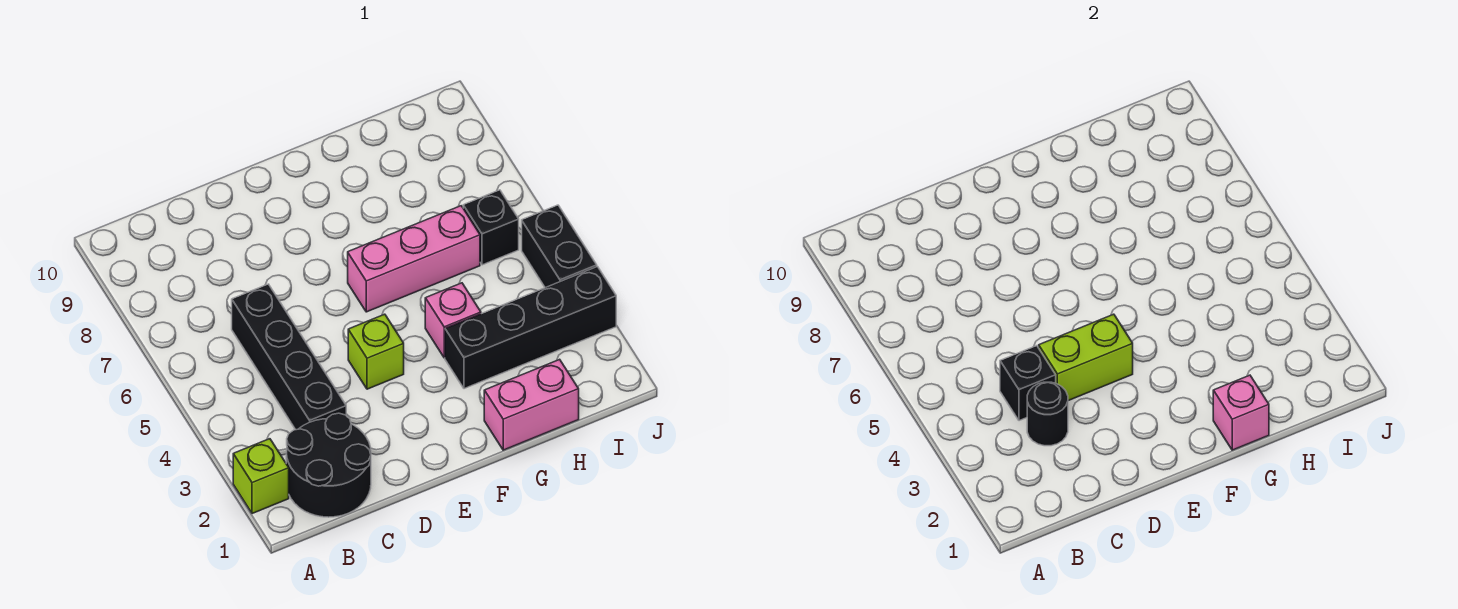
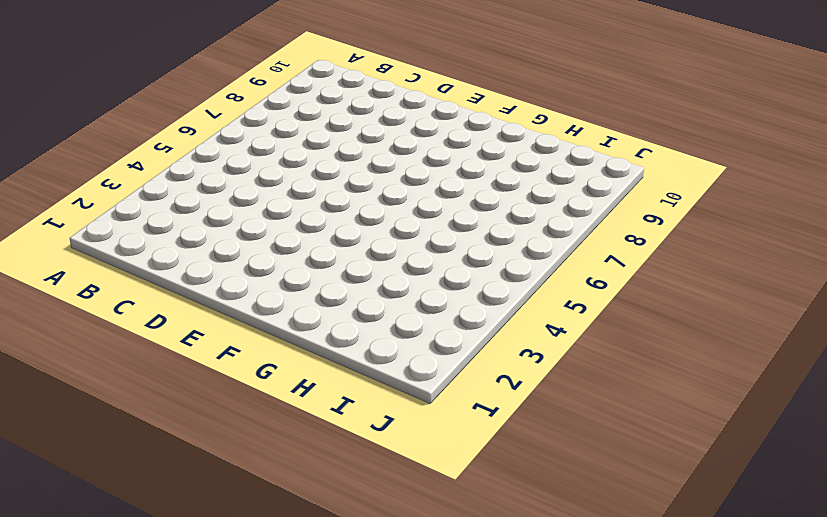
none -> lime brick A2 level 1
none -> black round brick B1:C2 level 1
none -> black brick C3:C6 level 1

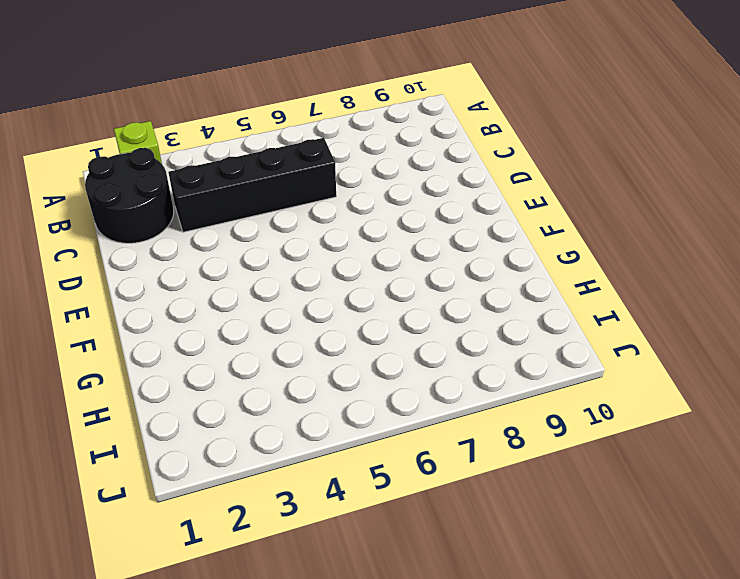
none -> lime brick E4 level 1
none -> pink brick F6:H6 level 1
none -> pink brick G1:H1 level 1

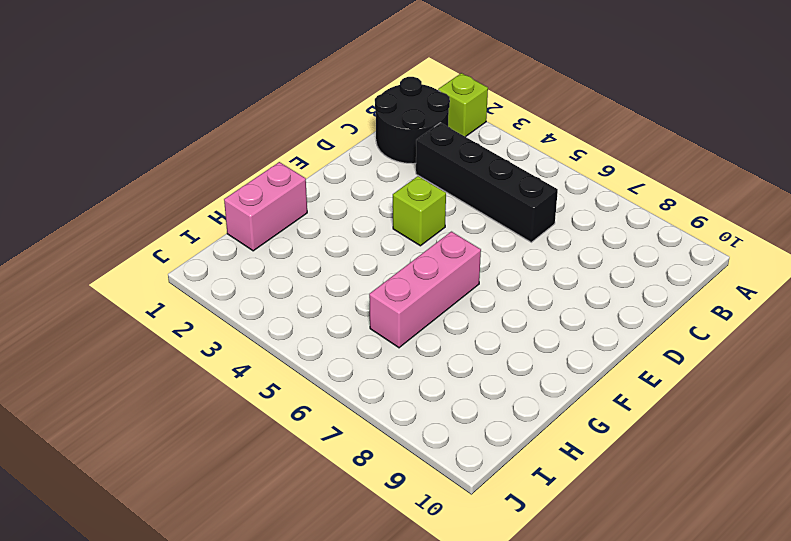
none -> black brick G3:J3 level 1
none -> pink brick G4 level 1
none -> black brick I6 level 1

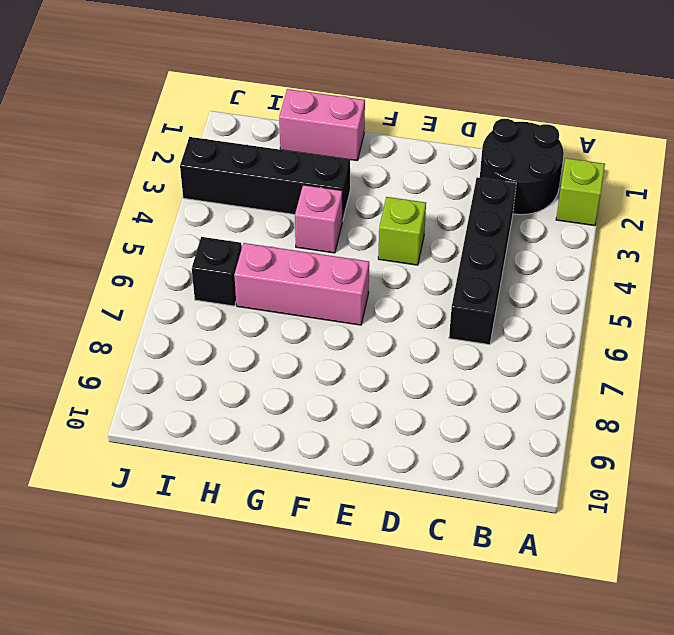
none -> black brick J4:J5 level 1
none -> black round brick C3 level 2
none -> black brick C4 level 2

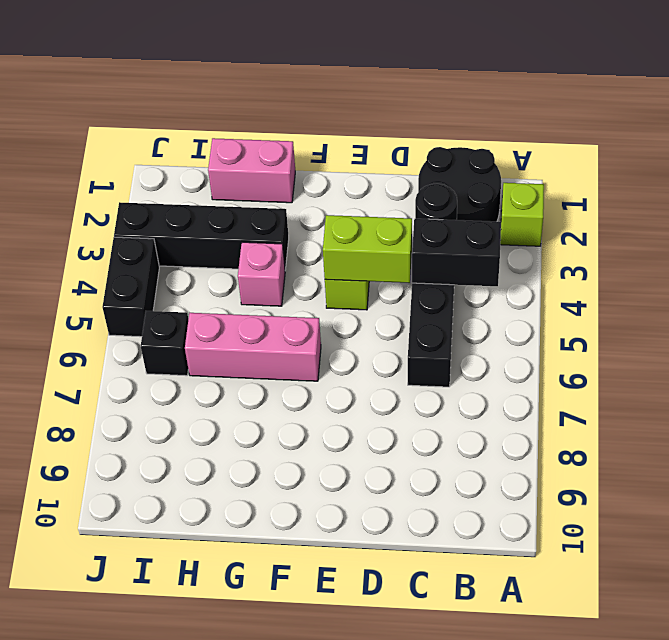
black brick B4:C4 level 2 -> black brick C4 level 2
none -> pink brick G1 level 2

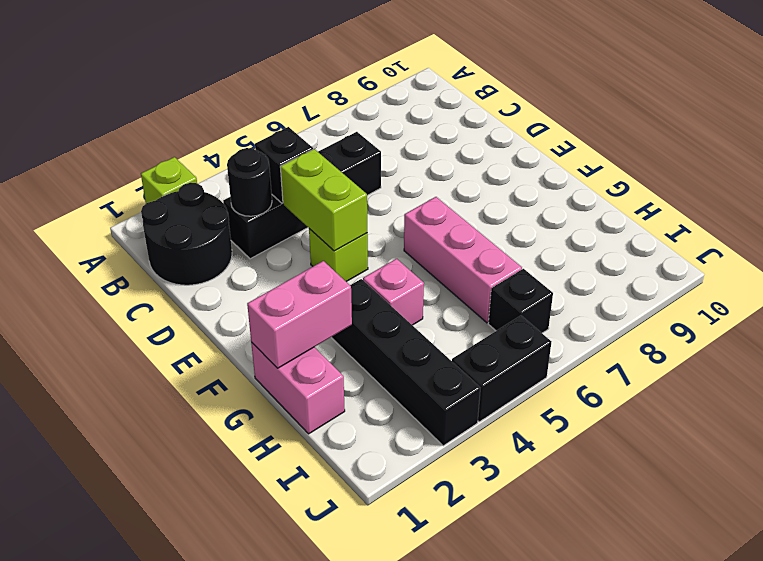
pink brick G1:G2 level 2 -> pink brick G1 level 2

